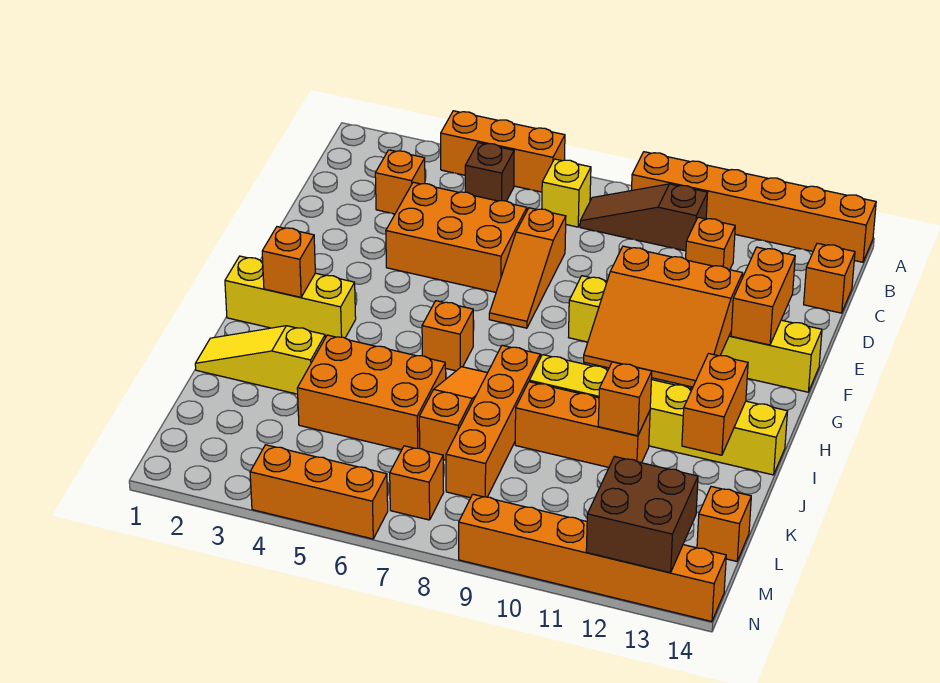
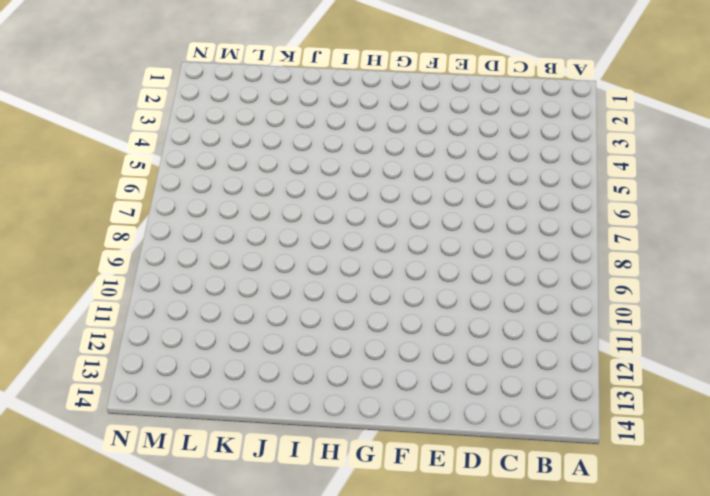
none -> orange brick A4:A6 level 1
none -> orange brick A9:A14 level 1
none -> brown brick B5 level 1

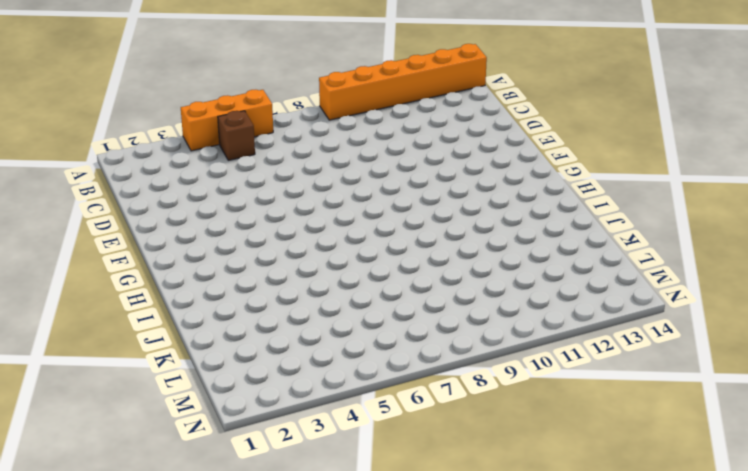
none -> yellow brick B7 level 1
none -> brown slope B8:B10 level 1 top 10
none -> orange brick C3 level 1

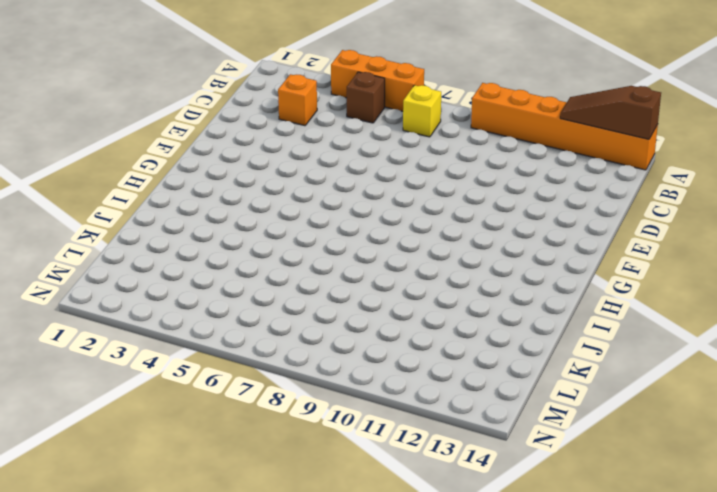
brown slope A12:A14 level 2 top 14 -> brown slope B8:B10 level 1 top 10
none -> orange brick C11 level 1
none -> orange brick C14 level 1
none -> orange brick D4:E6 level 1

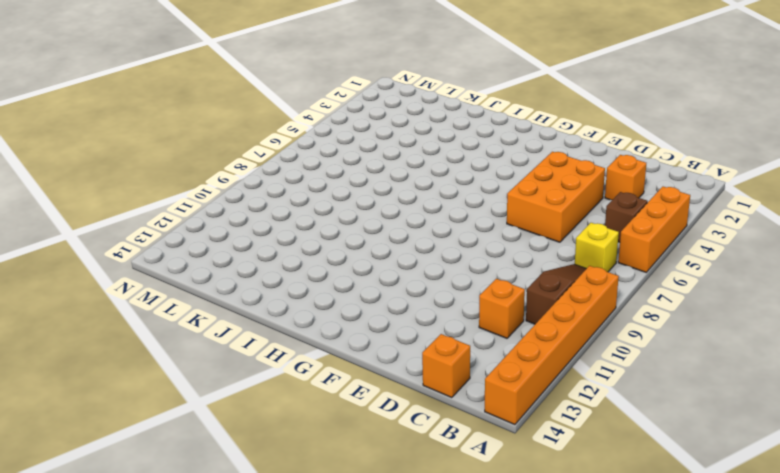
none -> orange slope D7:F7 level 1 top D
none -> yellow brick F9:F14 level 1
none -> yellow brick H1:H3 level 1

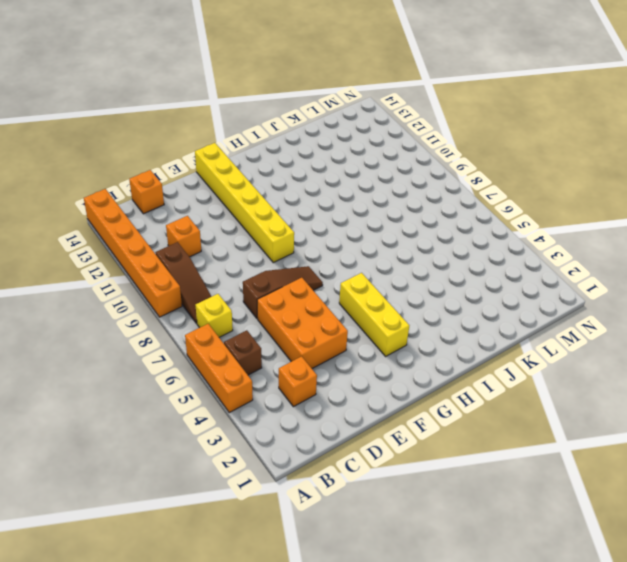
brown slope D7:F7 level 1 top D -> orange slope D7:F7 level 1 top D
yellow brick G3:G5 level 1 -> yellow brick H1:H3 level 1
none -> orange brick H6 level 1
none -> orange slope I7:K7 level 1 top K
none -> orange brick I8:L8 level 1

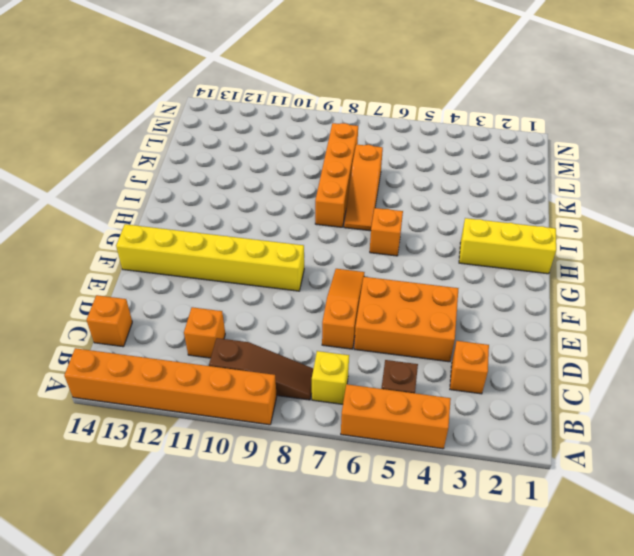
none -> yellow brick I9:I14 level 1
none -> yellow slope J1:J3 level 1 top 3
none -> orange brick J4:K6 level 1

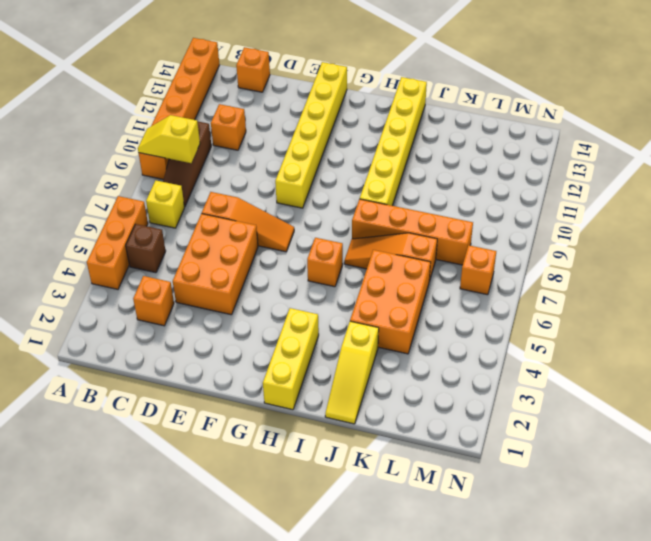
yellow slope A9:B9 level 2 top B -> none
none -> orange brick J9:J11 level 1
none -> orange brick L14 level 1
none -> orange brick N4:N6 level 1

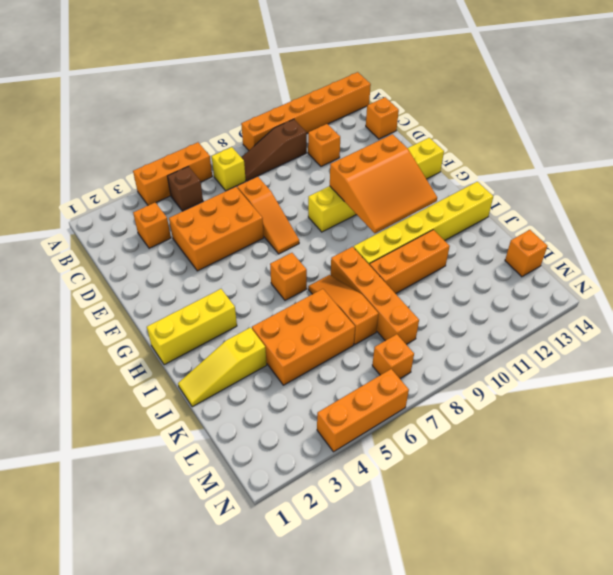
none -> orange brick N9:N14 level 1
none -> orange brick E13:F13 level 2
none -> orange brick H2 level 2

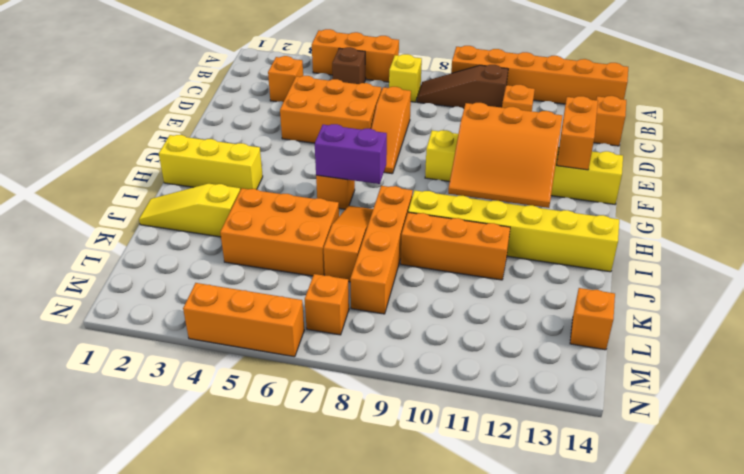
purple brick H6:H7 level 2 -> none
none -> orange brick N9:N14 level 1
none -> orange brick H2 level 2
none -> orange brick I13:J13 level 2

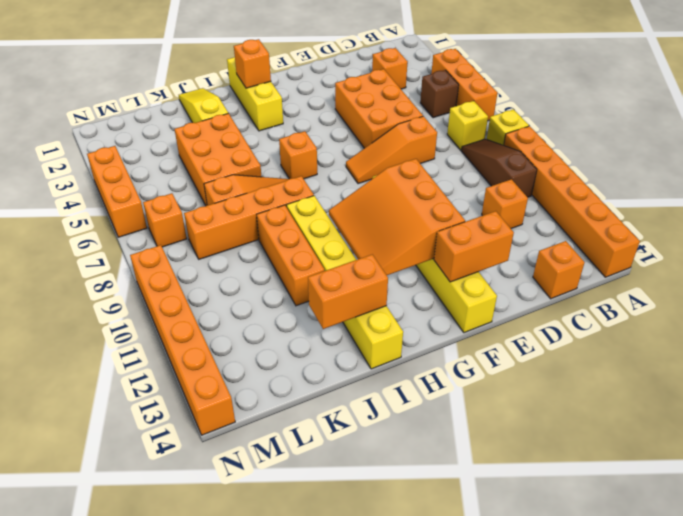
yellow brick A8 level 1 -> none
none -> orange brick L14 level 1
none -> orange brick J11 level 2
none -> brown brick M12:N13 level 2

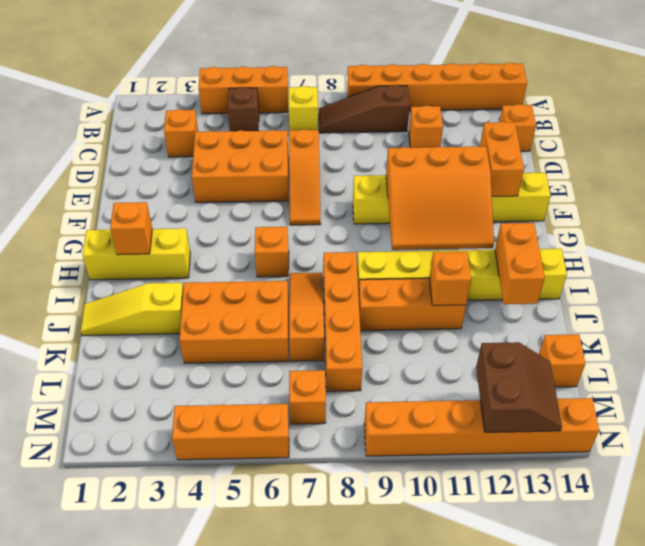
brown slope M12:N13 level 2 top 12 -> brown brick M12:N13 level 2

